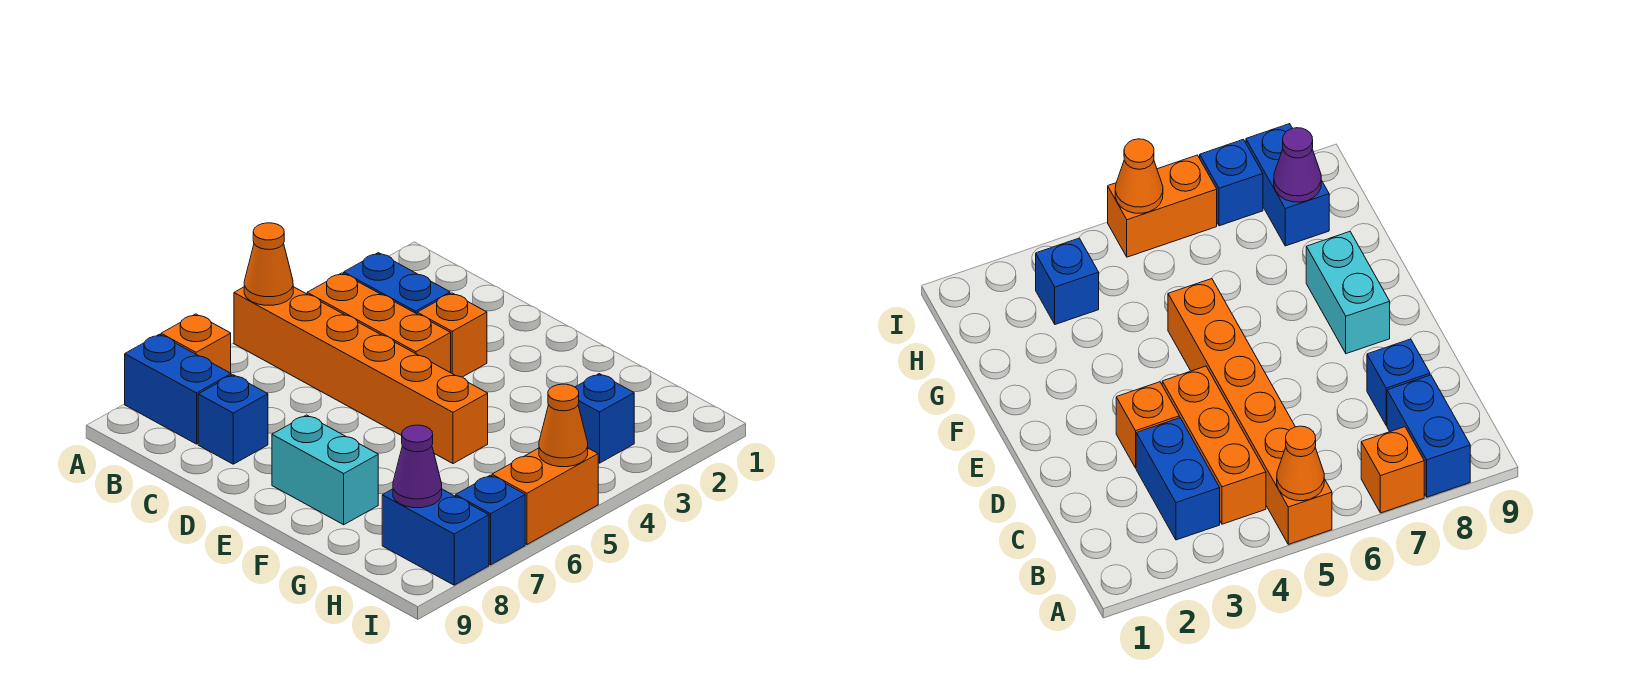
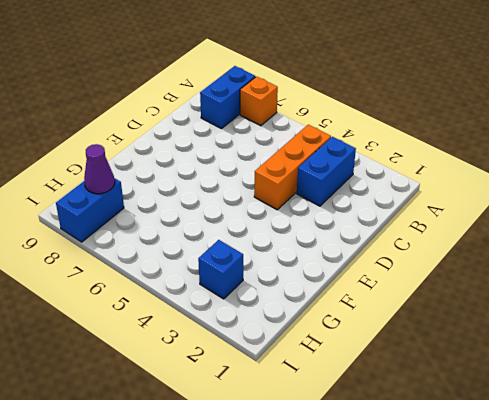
none -> orange brick A5:F5 level 1
none -> blue brick C8 level 1
none -> orange brick D3 level 1

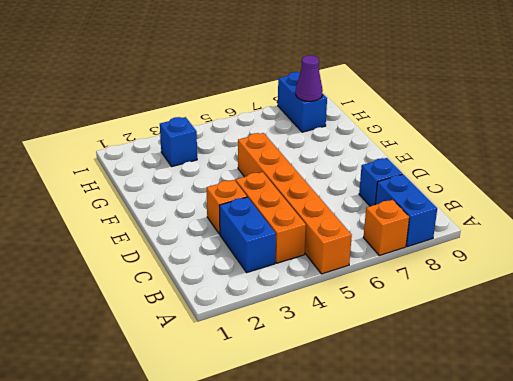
none -> cyan brick E8:F8 level 1
none -> orange brick I5:I6 level 1
none -> blue brick I7 level 1

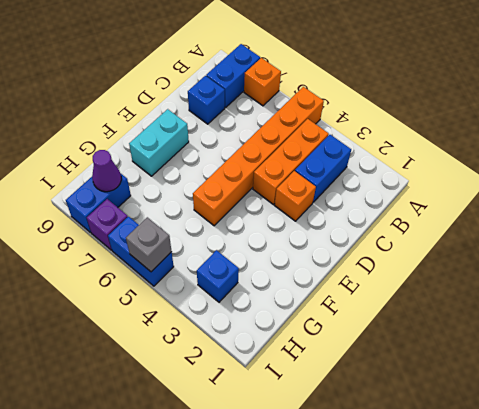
blue brick I5:I6 level 1 -> orange brick I5:I6 level 1
grey brick I5 level 2 -> orange cone I5 level 2
purple brick I7 level 1 -> blue brick I7 level 1
none -> orange cone A5 level 2

